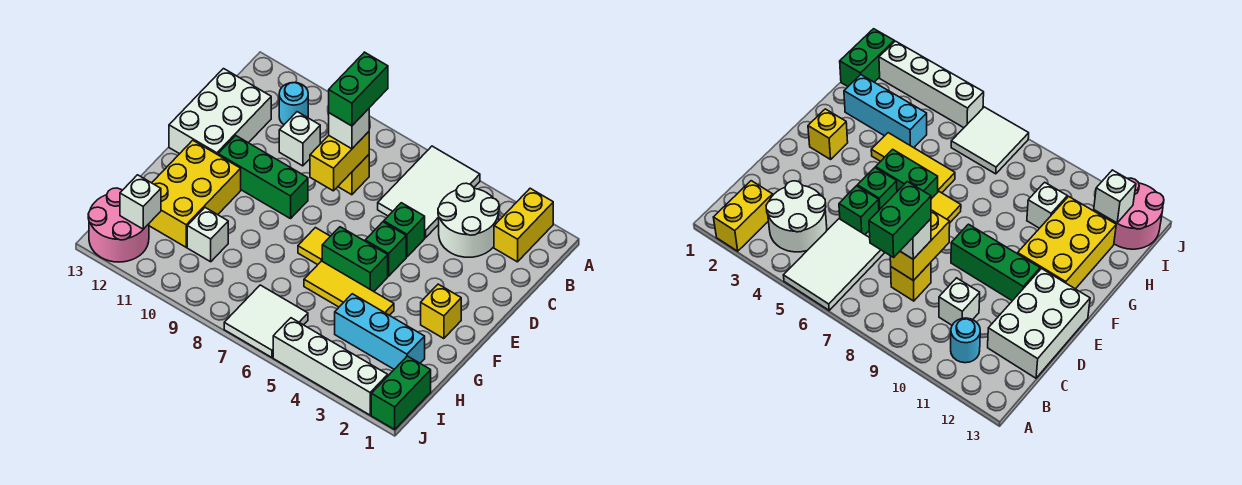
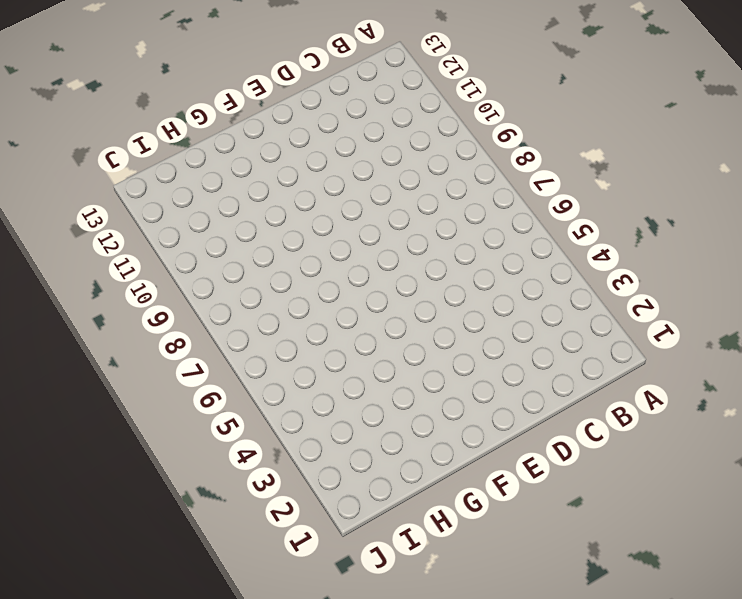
none -> yellow brick A2:B2 level 1
none -> white tile A5:C6 level 1
none -> white round brick B3:C4 level 1

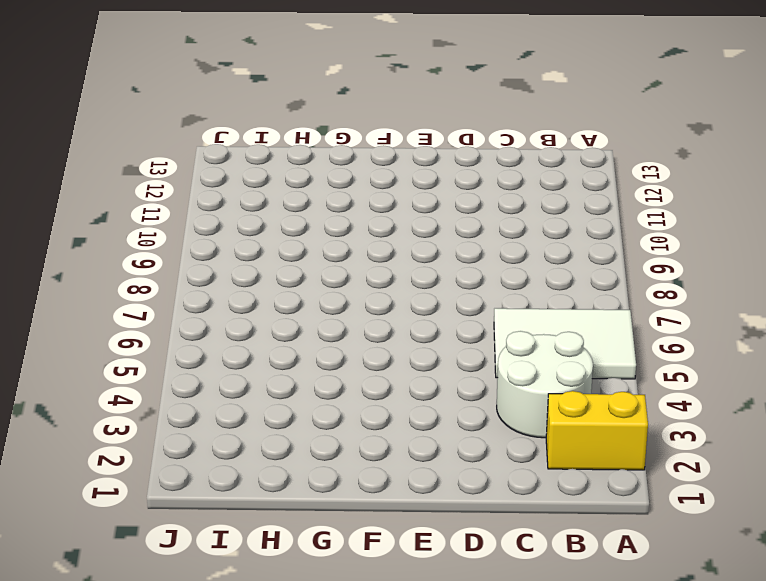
none -> cyan round brick B11 level 1
none -> yellow brick C8 level 1
none -> white brick C10 level 1

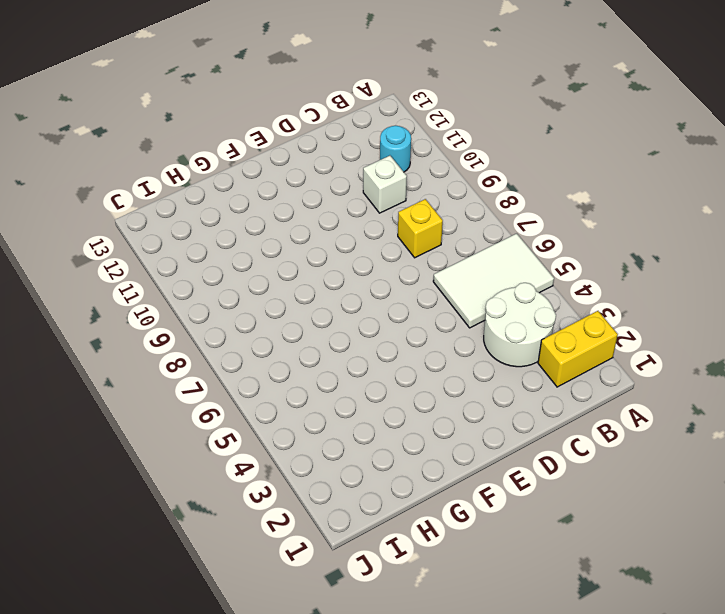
none -> white brick C12:E13 level 1
none -> green brick D5 level 1
none -> green brick E5 level 1

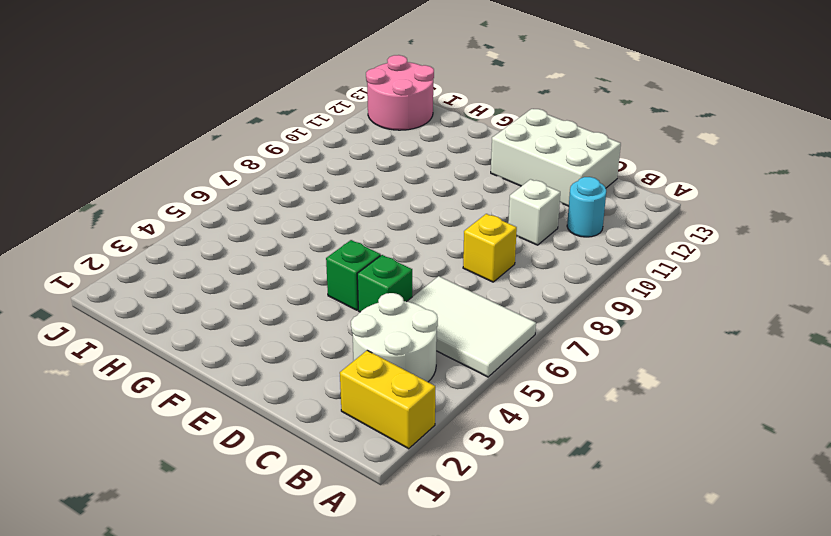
none -> green brick E9:E11 level 1
none -> yellow brick F2 level 1
none -> green brick F5:F6 level 1

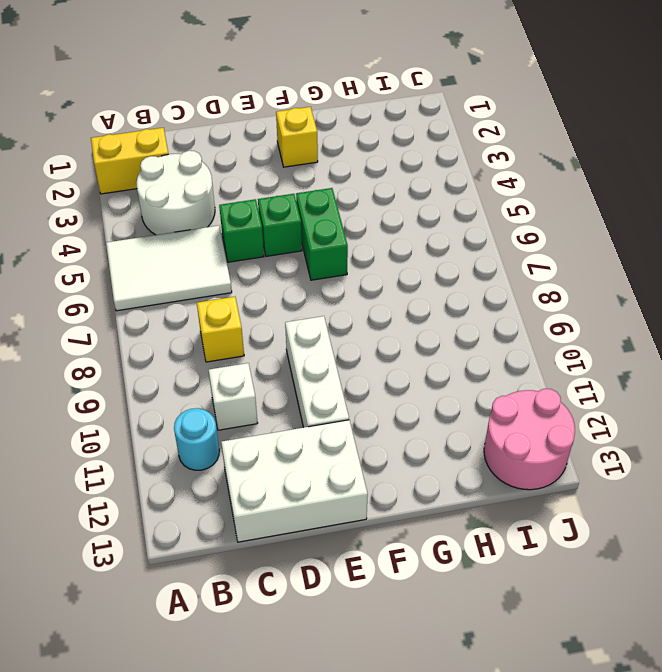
white brick E9:E11 level 1 -> green brick E9:E11 level 1
none -> yellow tile F7 level 1
none -> yellow brick F11:H12 level 1
none -> yellow tile G4:G6 level 1

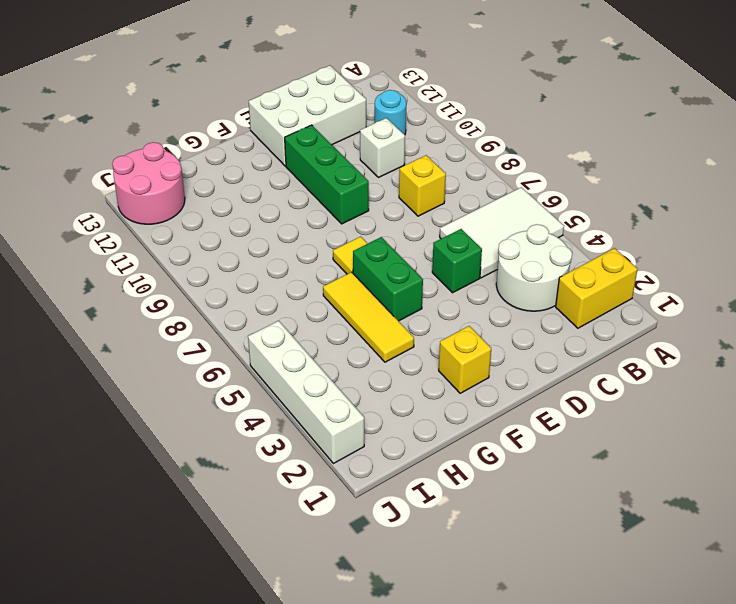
none -> green brick E5 level 1
none -> yellow brick F11:H12 level 1
none -> cyan brick H2:H4 level 1

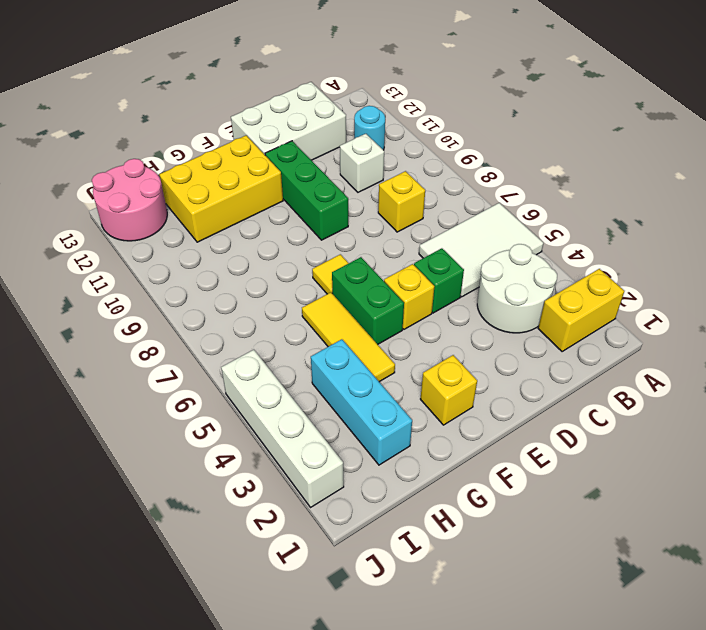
yellow brick E5 level 1 -> green brick E5 level 1
none -> white brick H10 level 1
none -> green brick I1:J1 level 1
none -> white tile I6:J7 level 1

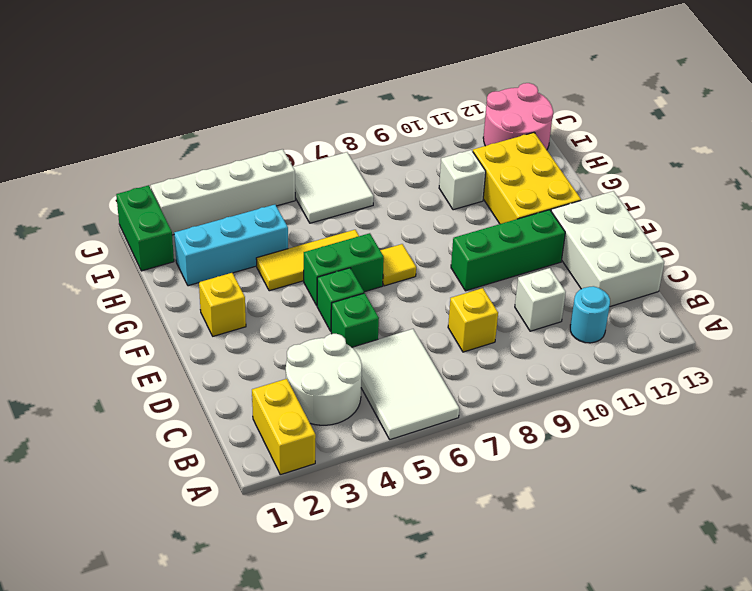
none -> yellow brick C8:D8 level 2
none -> white brick I12 level 2
none -> white brick C8 level 3

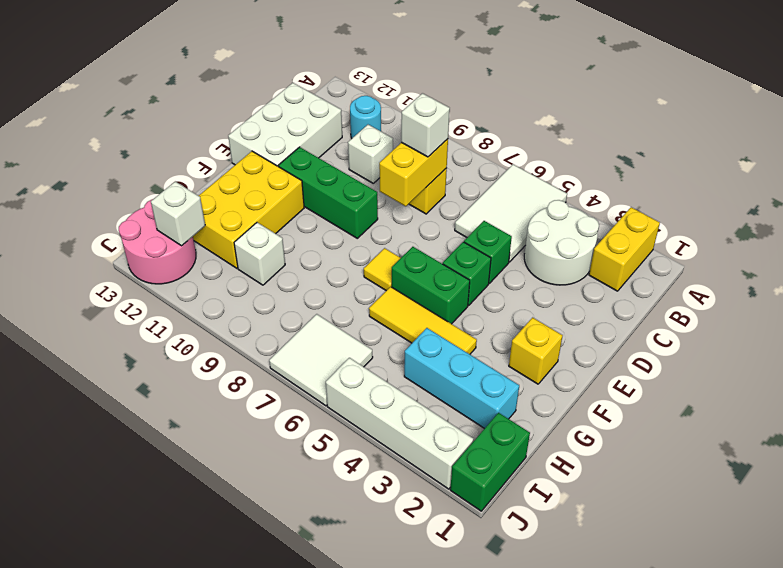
none -> green brick B8:C8 level 4

